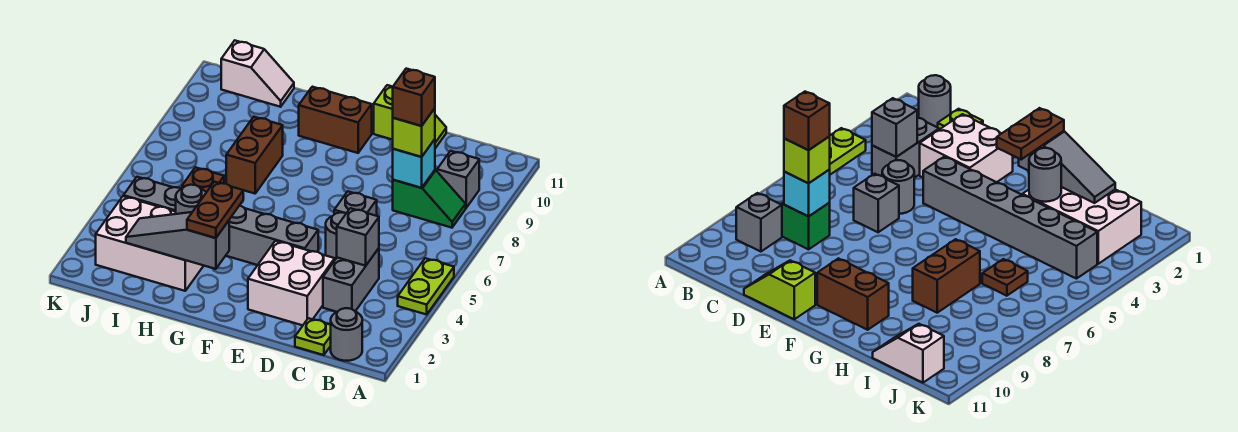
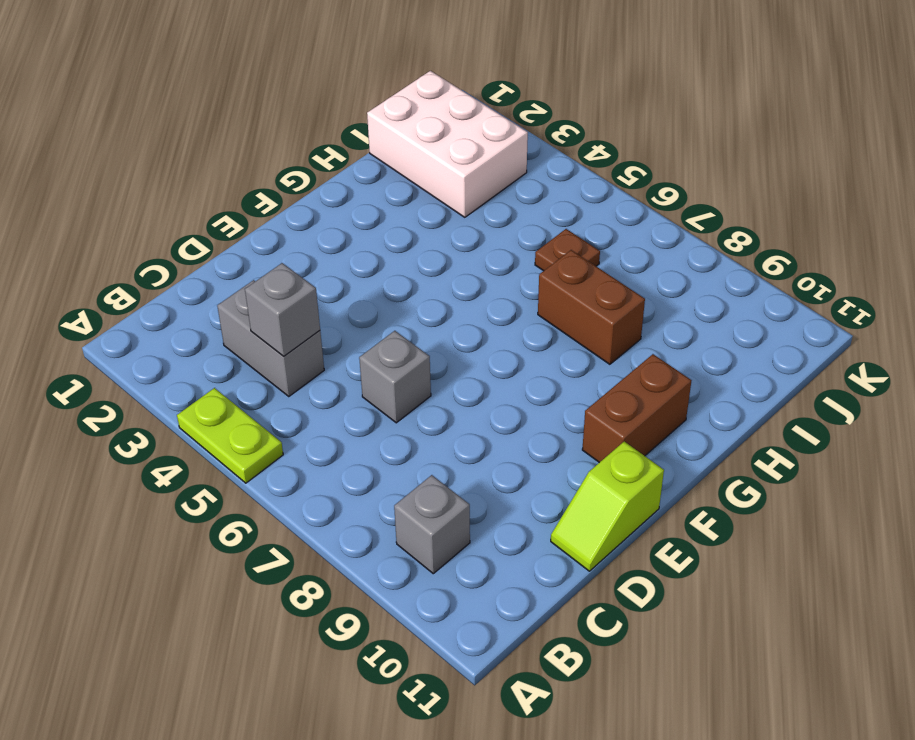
white brick I1:J3 level 1 -> white brick H2:J3 level 1
none -> grey round brick B1 level 1
none -> green slope B8:C8 level 1 top C
none -> lime plate C1 level 1

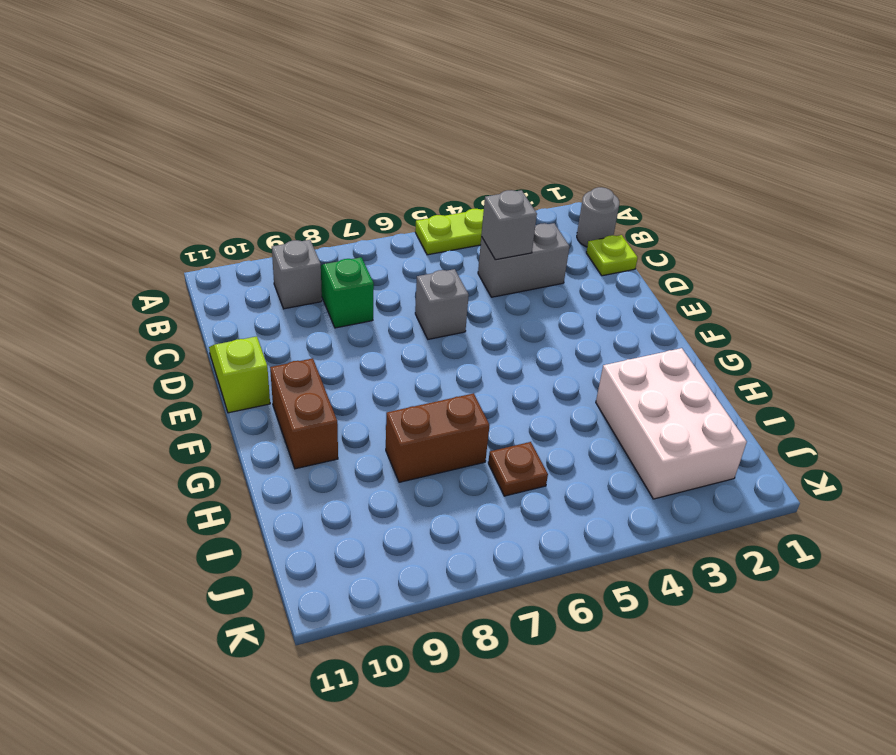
none -> white brick D2:E3 level 1
none -> grey round brick D5 level 1
none -> grey brick E4:J4 level 1

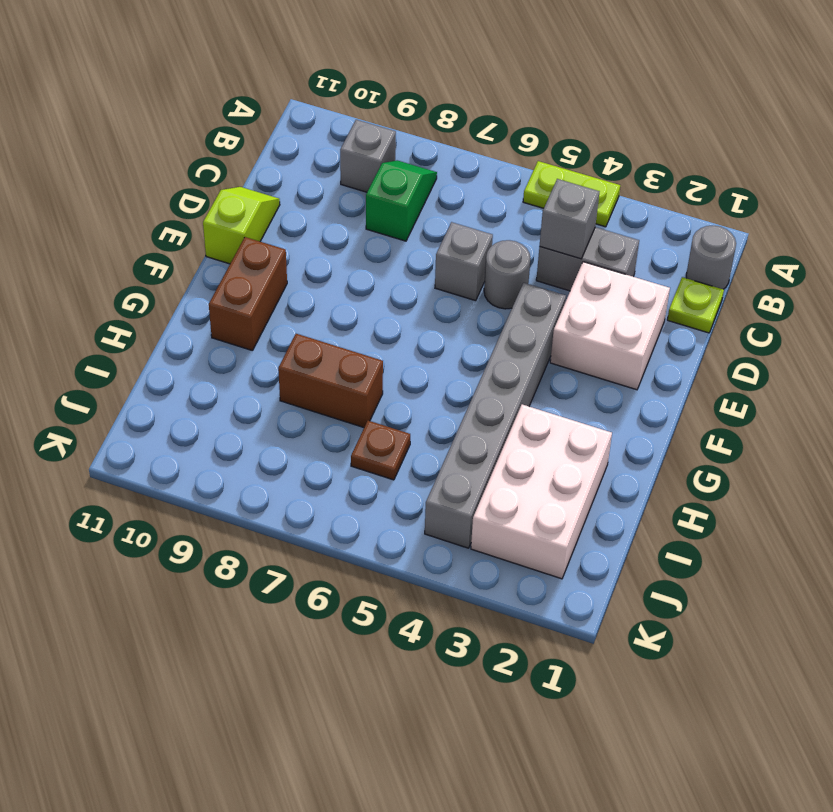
none -> white slope I11:J11 level 1 top J
none -> cyan brick C8 level 2
none -> grey slope G2:I2 level 2 top G

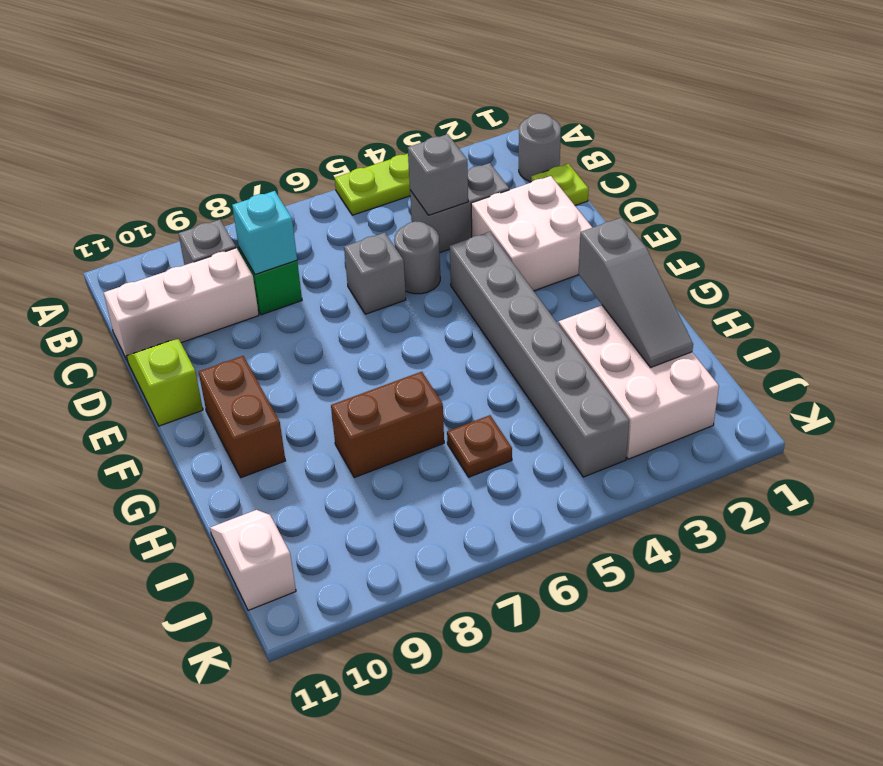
white brick C9:C11 level 1 -> none
none -> grey round brick H3 level 2
none -> lime brick C8 level 3
none -> brown plate G2:G3 level 3

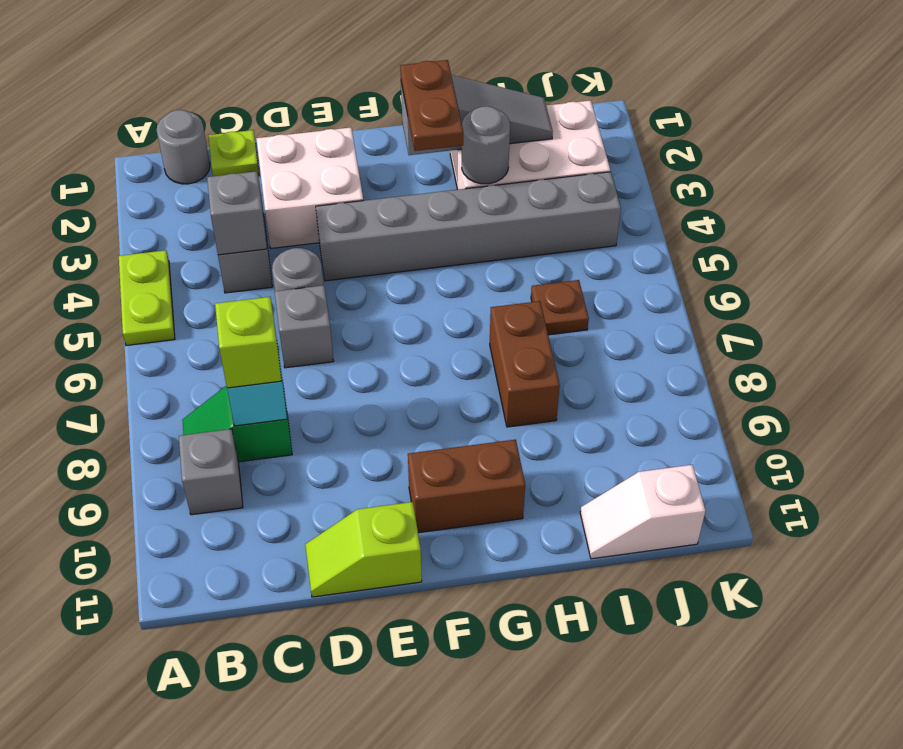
none -> brown brick C8 level 4

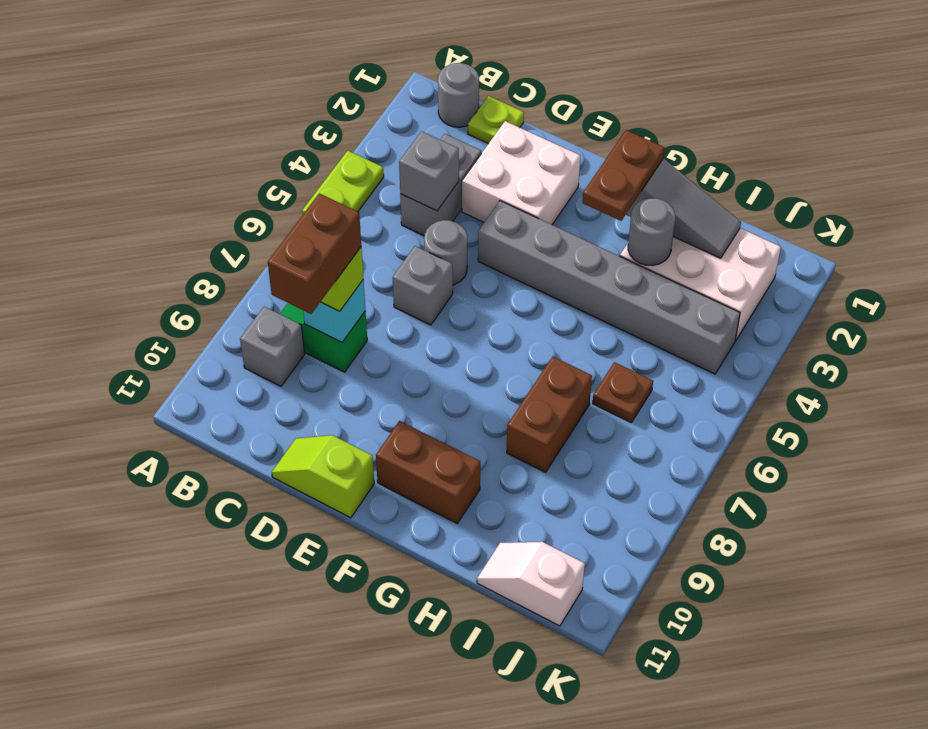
brown brick C8:C9 level 4 -> brown brick C8 level 4

